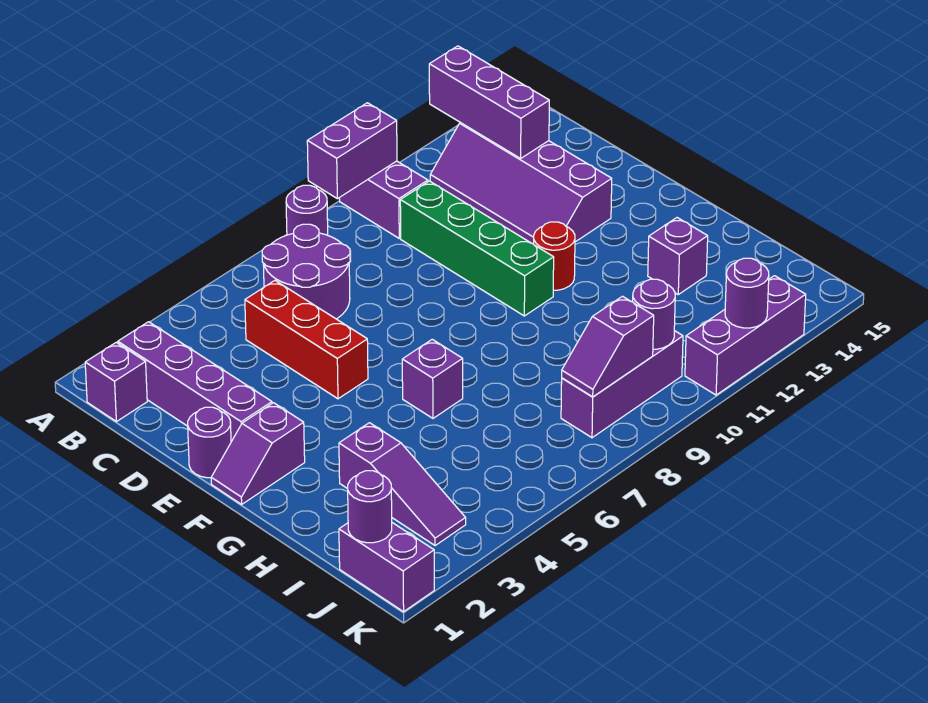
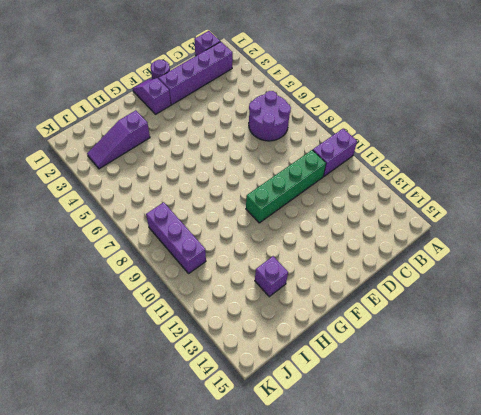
none -> purple round brick A8 level 1
none -> purple slope B12:E13 level 1 top 13
none -> red brick C5:E5 level 1

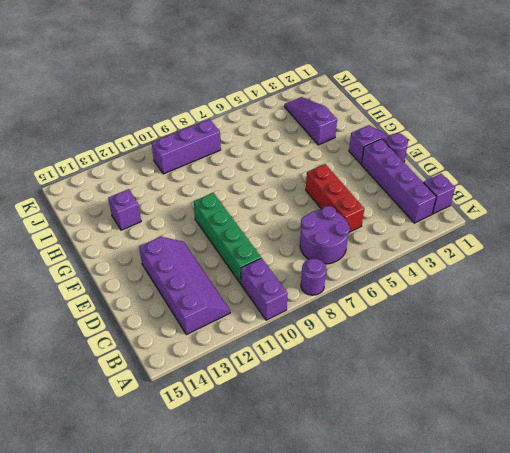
none -> red round brick F11 level 1
none -> purple brick G6 level 1
none -> purple brick J1:K1 level 1

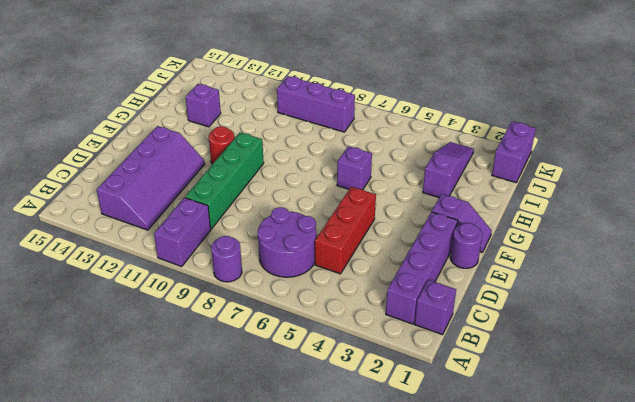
none -> purple brick K11:K13 level 1
none -> purple brick A9:A10 level 2
none -> purple brick A13:C13 level 2

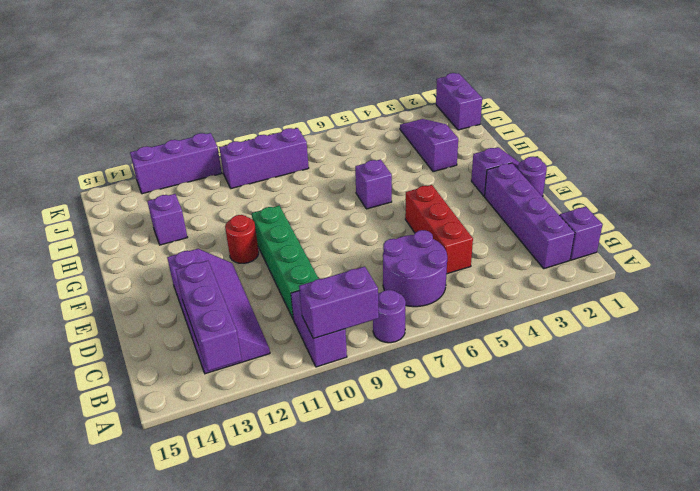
none -> purple round brick J1 level 2
none -> purple slope J8:J9 level 2 top 9
none -> purple round brick J10 level 2

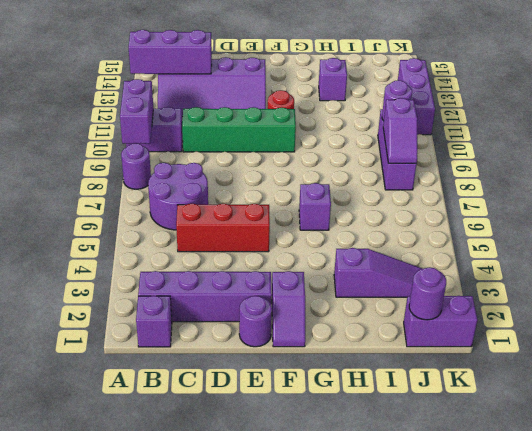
none -> purple round brick K12 level 2

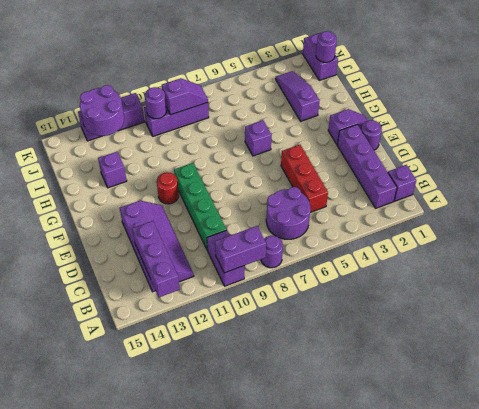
purple round brick J12:K13 level 2 -> purple round brick K12 level 2

